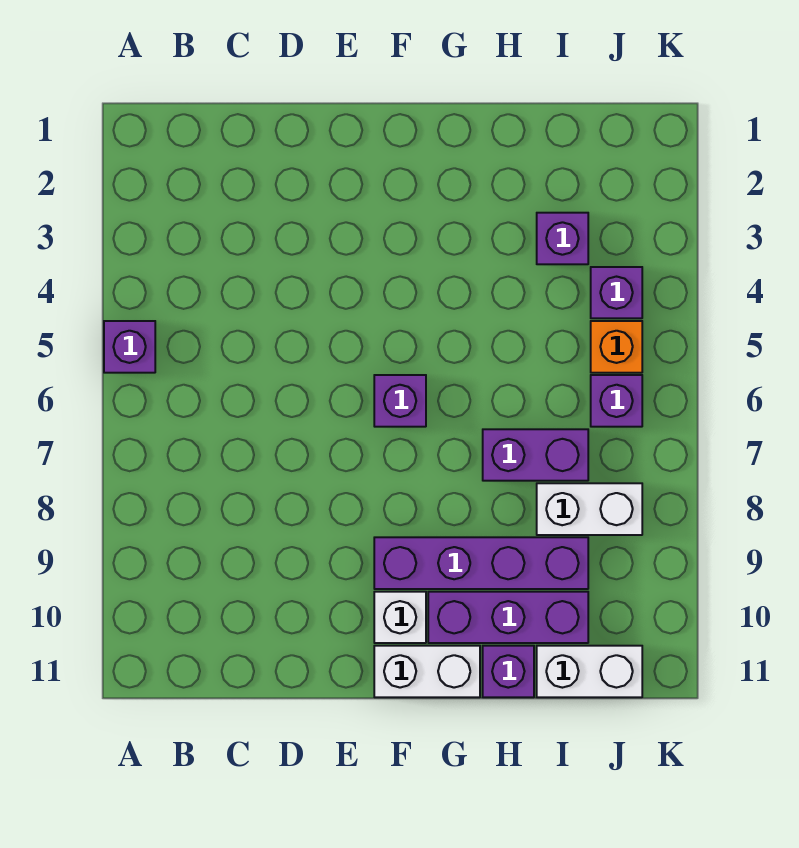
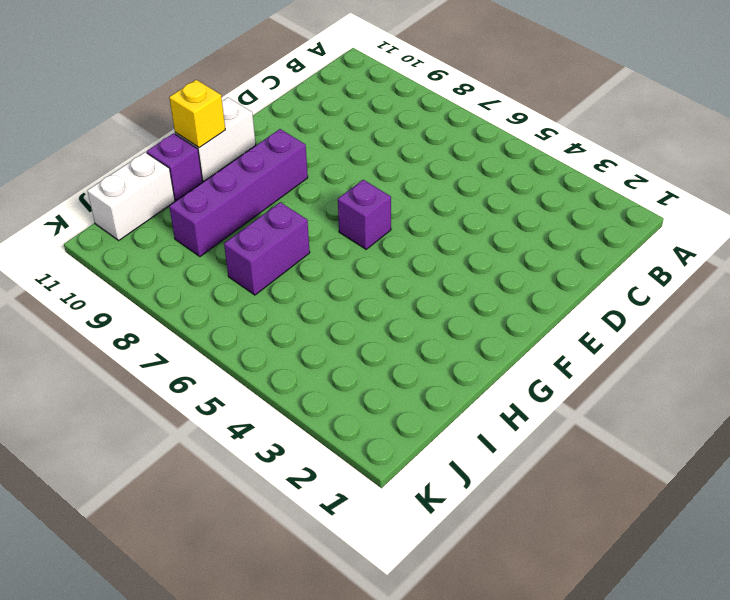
yellow brick G11 level 2 -> none
none -> purple brick A5 level 1
none -> white brick F10 level 1
none -> purple brick G10:I10 level 1

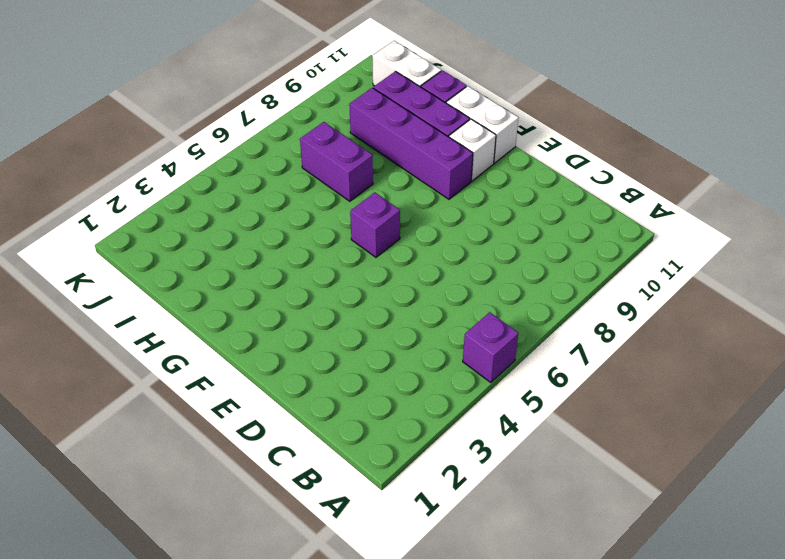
none -> purple brick I3 level 1
none -> white brick I8:J8 level 1
none -> purple brick J4 level 1

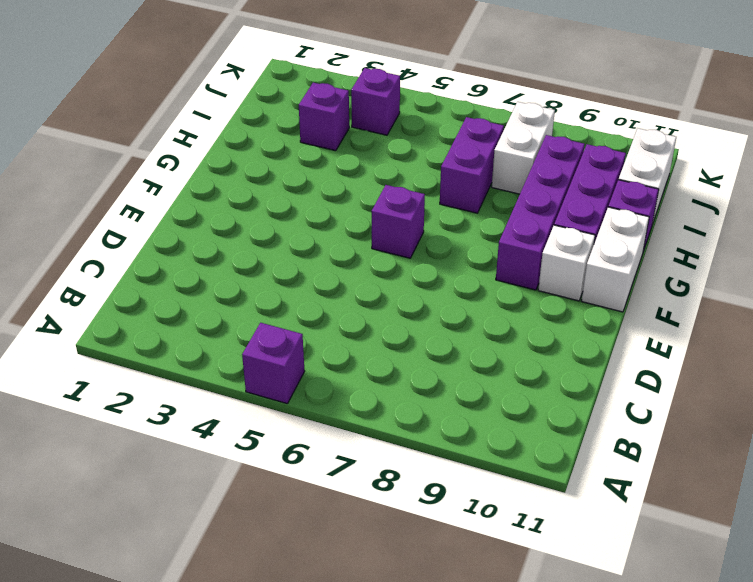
none -> orange brick J5 level 1
none -> purple brick J6 level 1

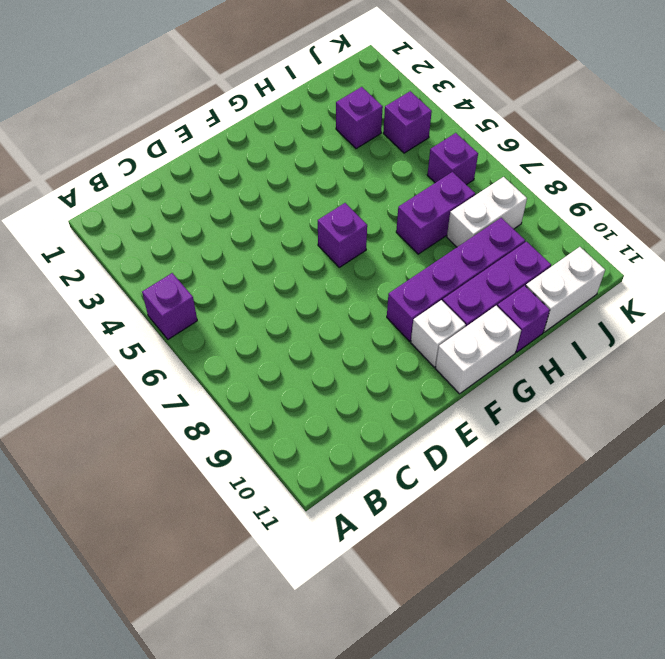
none -> orange brick J5 level 1

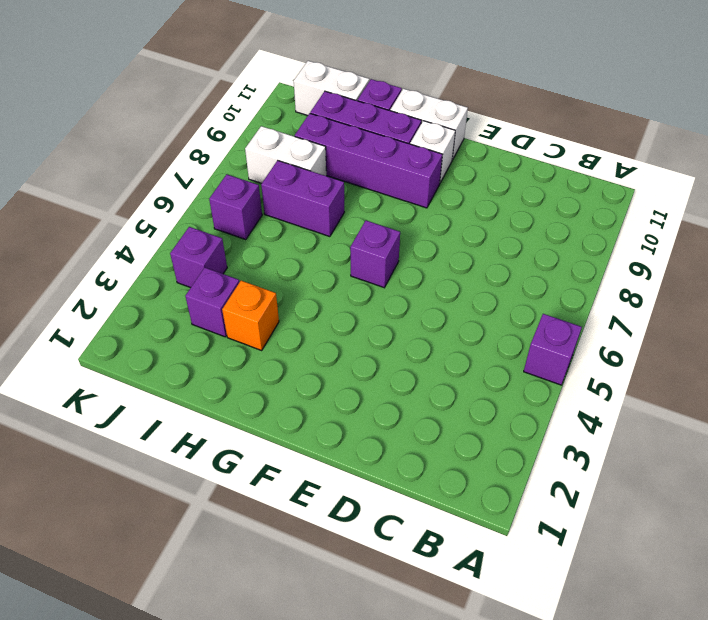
orange brick H3 level 1 -> orange brick J5 level 1

